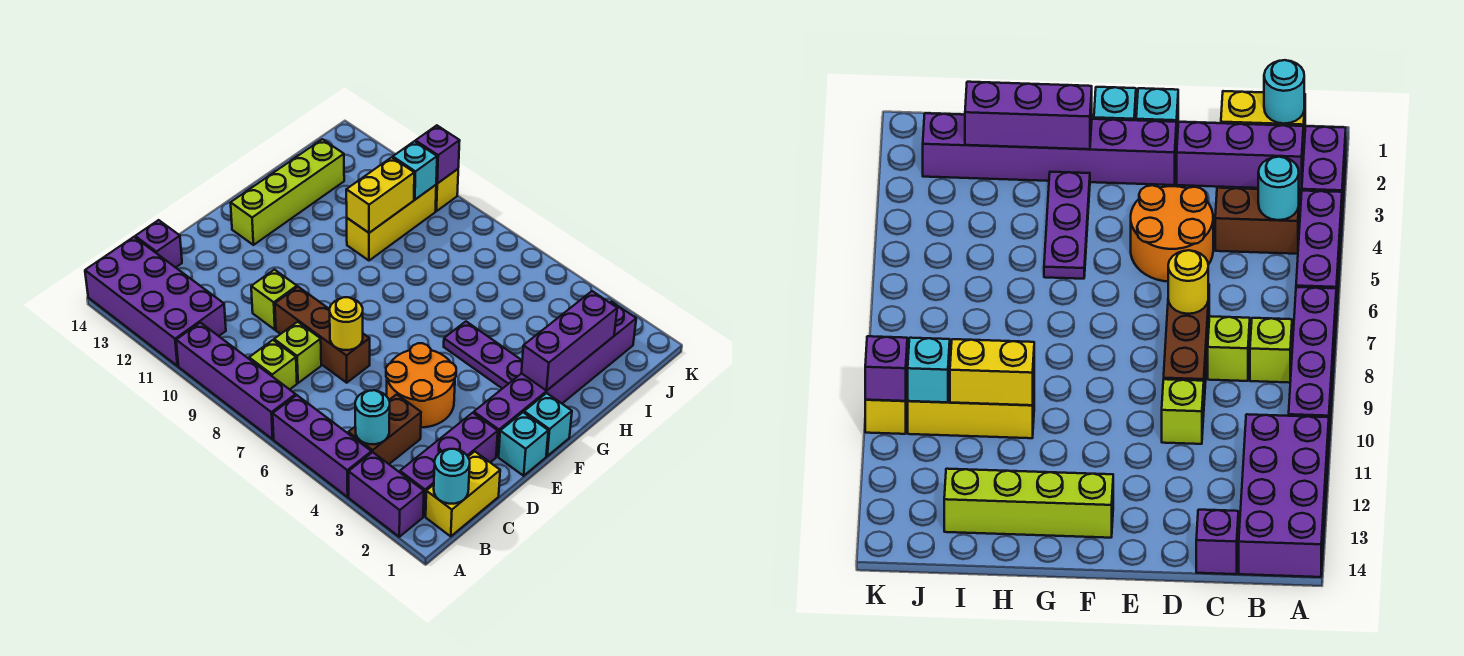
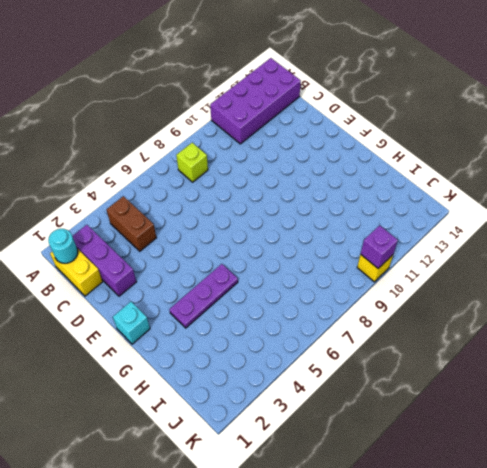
none -> purple brick A2:A3 level 1
none -> purple brick A4:A6 level 1
none -> purple brick A7:A10 level 1

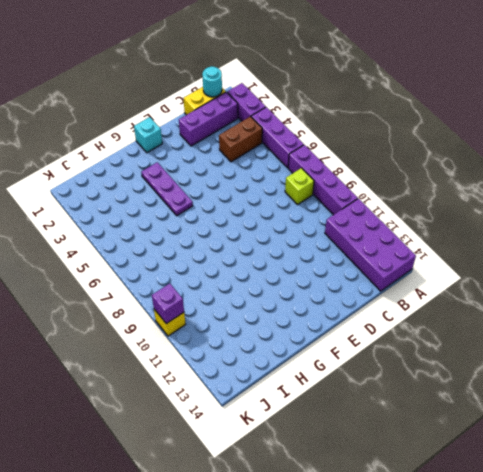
none -> lime brick C8 level 1
none -> purple brick C14 level 1
none -> orange round brick D4:E5 level 1

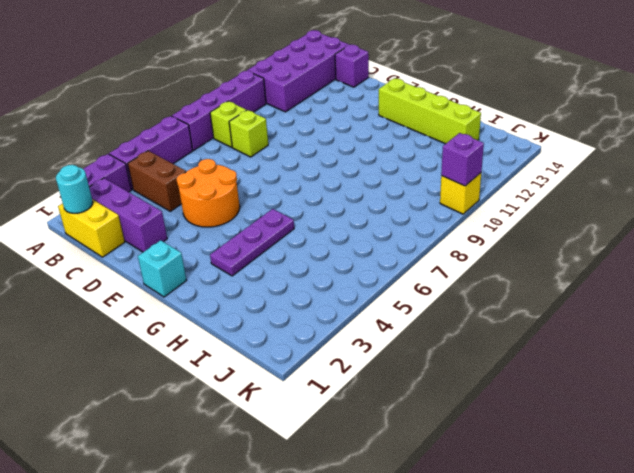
none -> brown brick D7:D9 level 1
none -> lime brick D10 level 1
none -> cyan brick E1 level 1

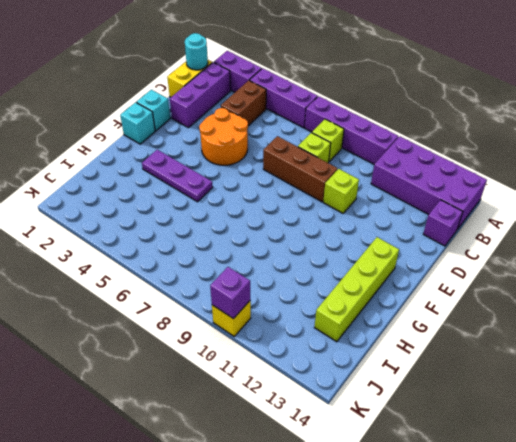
none -> purple brick E2:J2 level 1
none -> yellow brick H10:J10 level 1
none -> cyan round brick B4 level 2

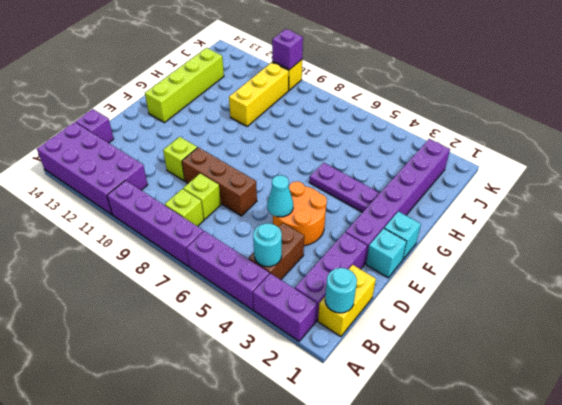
cyan cone D5 level 2 -> none
none -> yellow round brick D7 level 2
none -> purple brick G2:I2 level 2
none -> yellow brick H10:I10 level 2

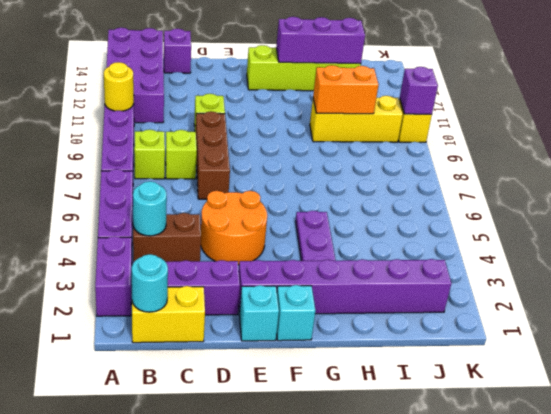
yellow round brick A10 level 2 -> yellow round brick D7 level 2
purple brick G13:I13 level 2 -> purple brick G2:I2 level 2
orange brick H10:I10 level 2 -> yellow brick H10:I10 level 2
none -> cyan brick J10 level 2

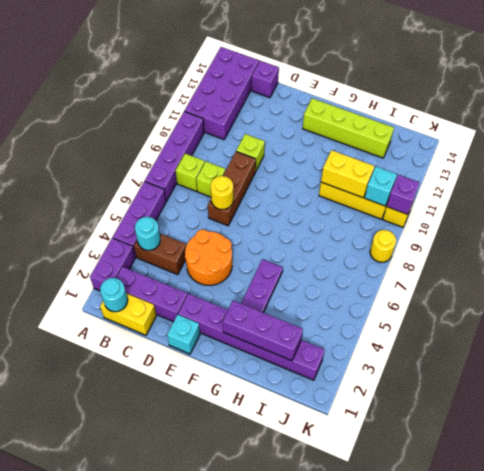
yellow round brick K8 level 1 -> none
none -> cyan brick F1 level 1

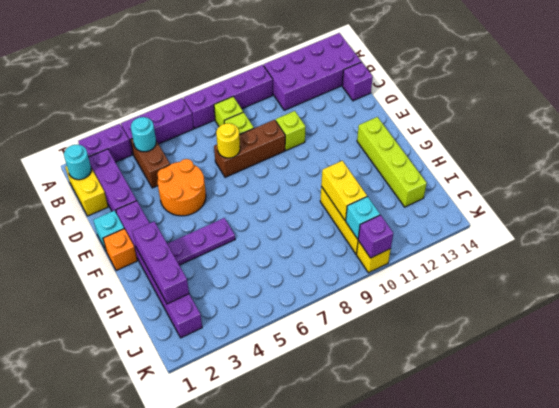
orange brick F1 level 1 -> cyan brick F1 level 1

